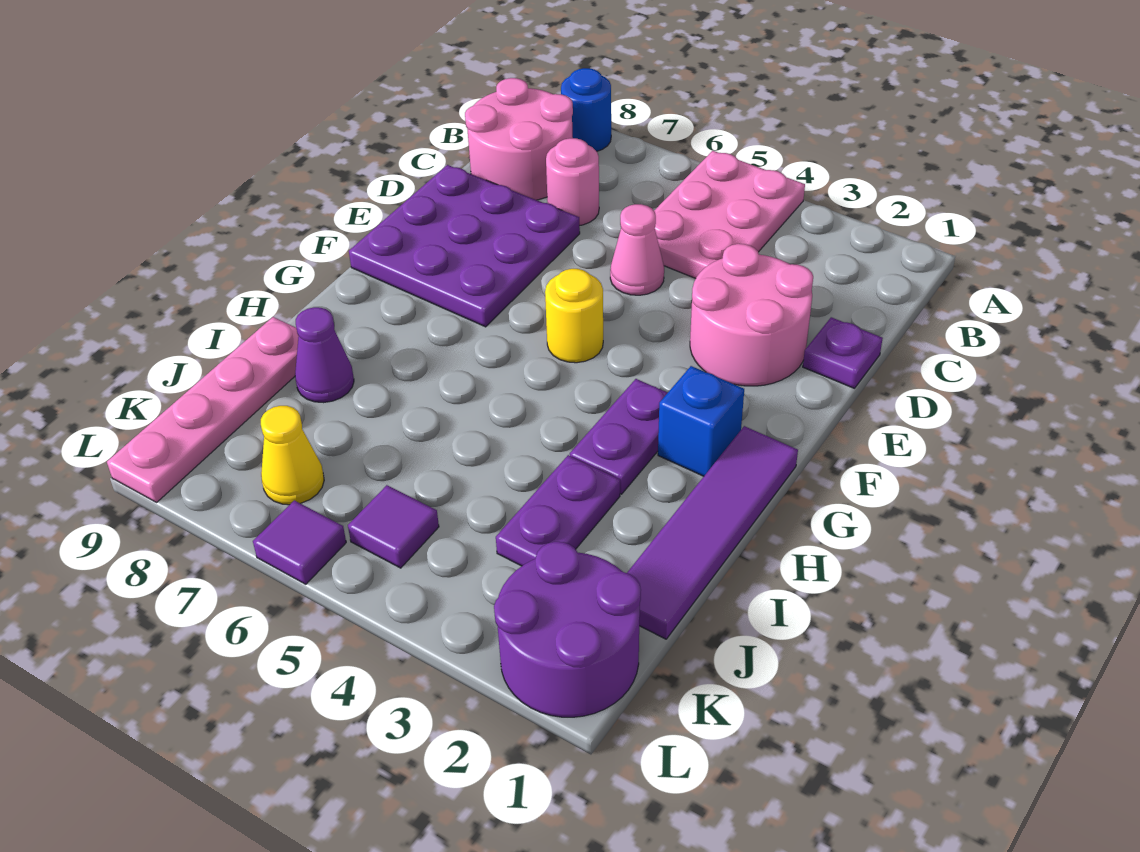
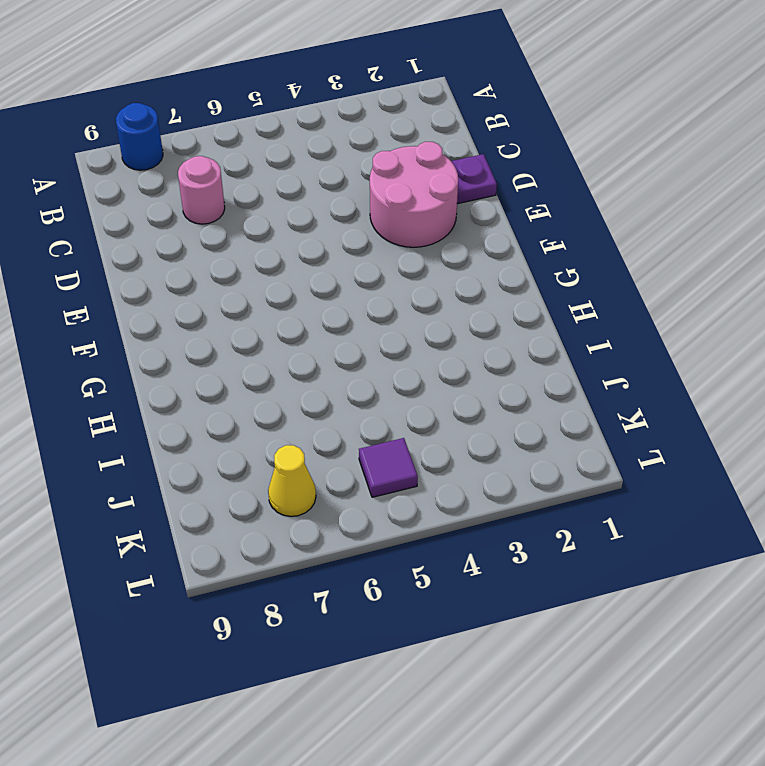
none -> pink plate A4:C5 level 1
none -> pink round brick B8:C9 level 1
none -> pink cone D5 level 1

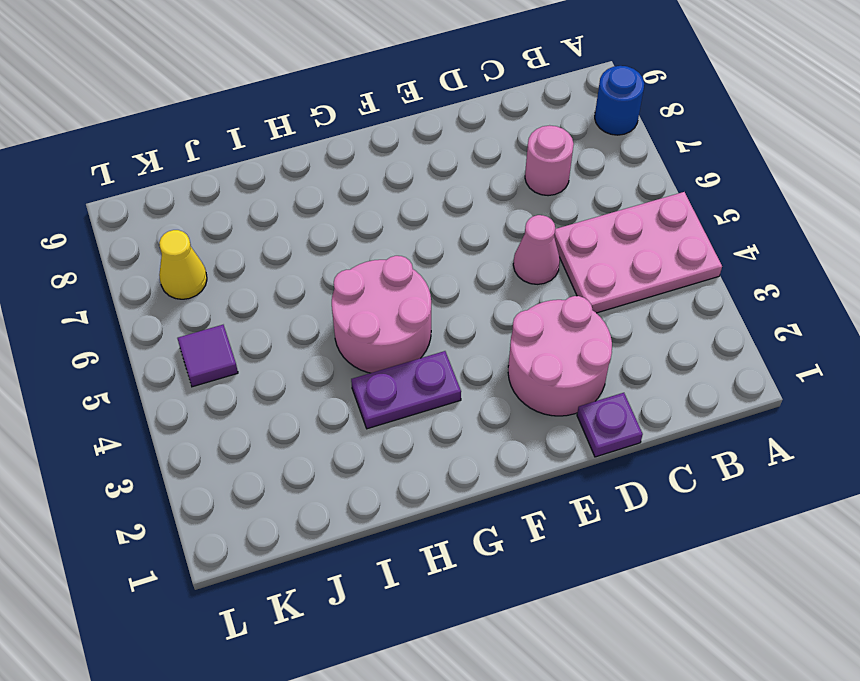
pink round brick G4:H5 level 1 -> pink round brick B8:C9 level 1
none -> purple plate D7:F9 level 1
none -> yellow round brick F5 level 1
none -> purple tile G1:J1 level 1

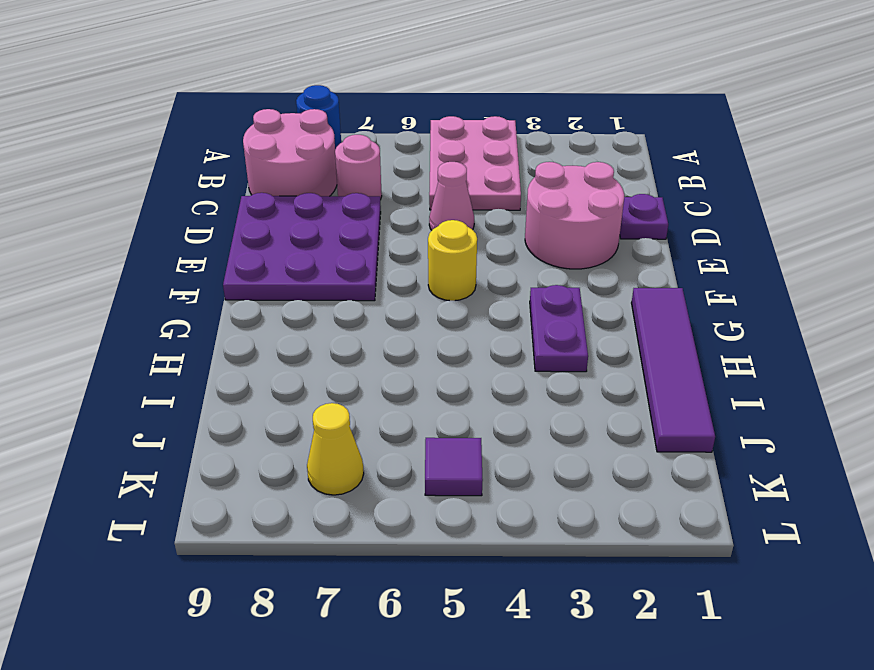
none -> blue brick G2 level 1
none -> purple plate I3:J3 level 1
none -> purple cone I8 level 1

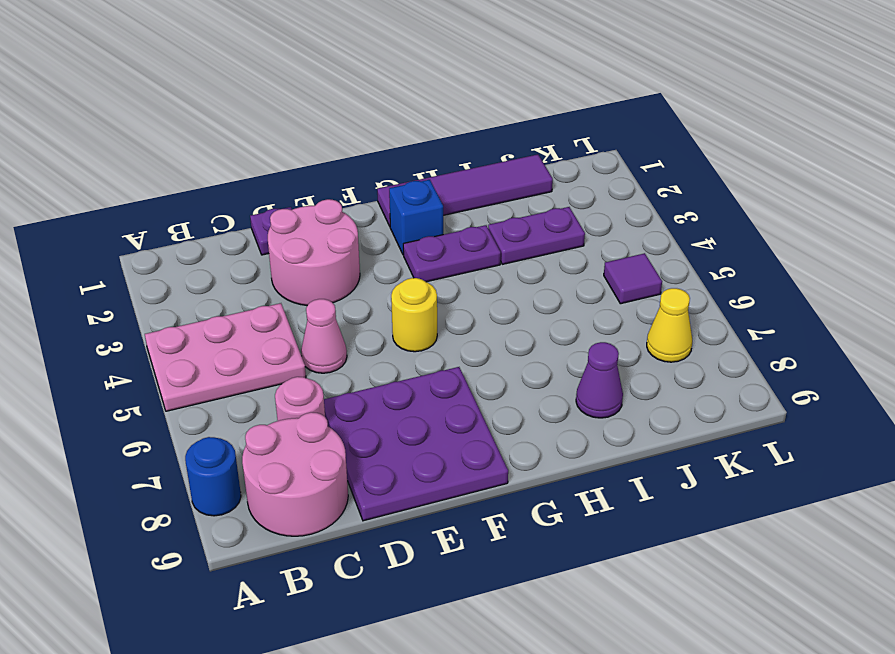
none -> pink plate I9:L9 level 1
none -> purple round brick K1:L2 level 1
none -> purple tile L6 level 1

